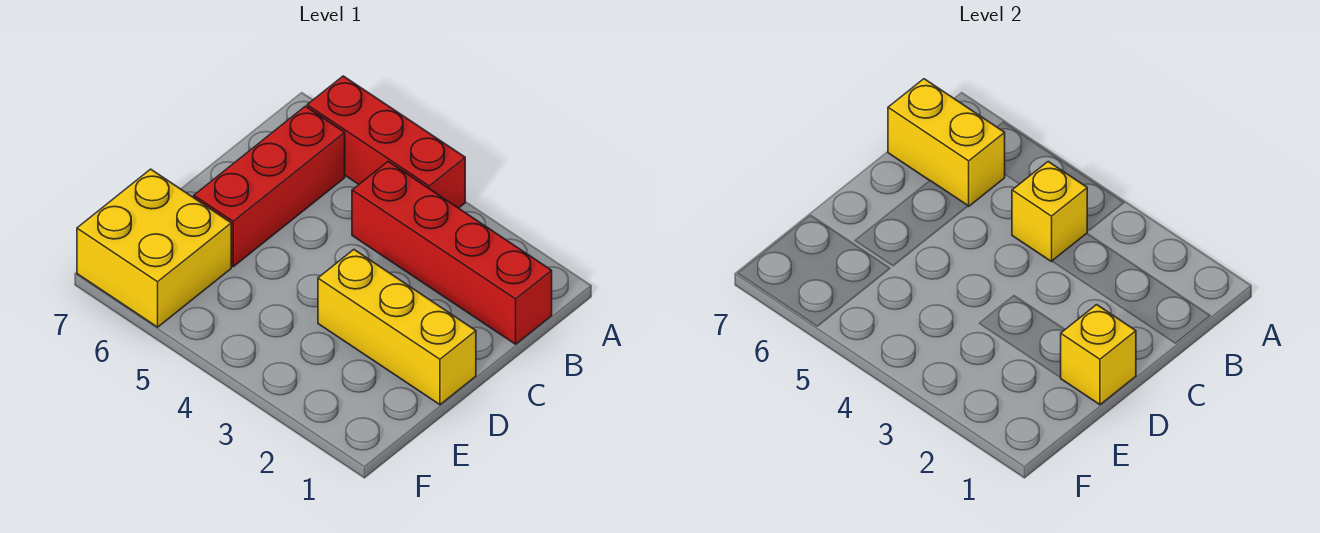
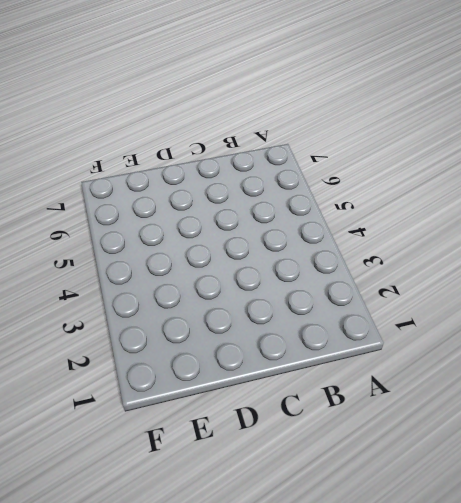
none -> red brick A4:A6 level 1
none -> red brick B1:B4 level 1

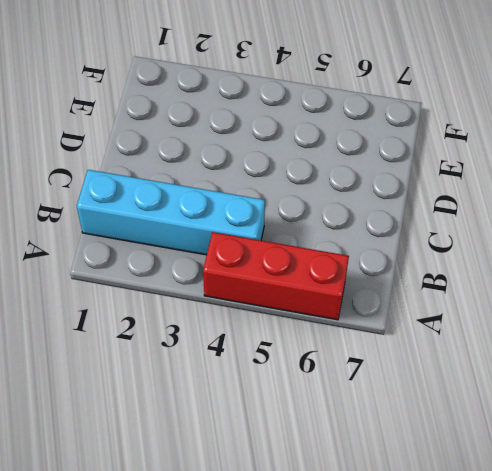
cyan brick B1:B4 level 1 -> red brick B1:B4 level 1
none -> red brick B6:D6 level 1
none -> yellow brick D1:D3 level 1

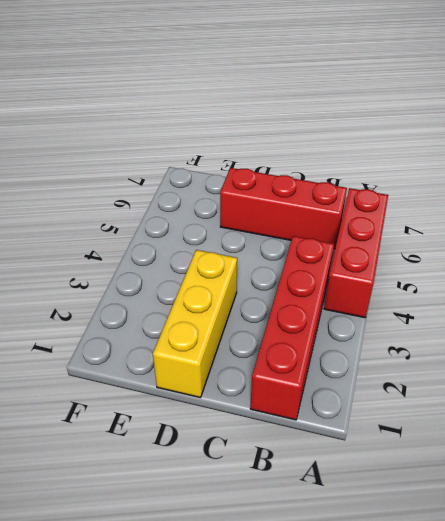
none -> yellow brick E6:F7 level 1
none -> yellow brick B4 level 2

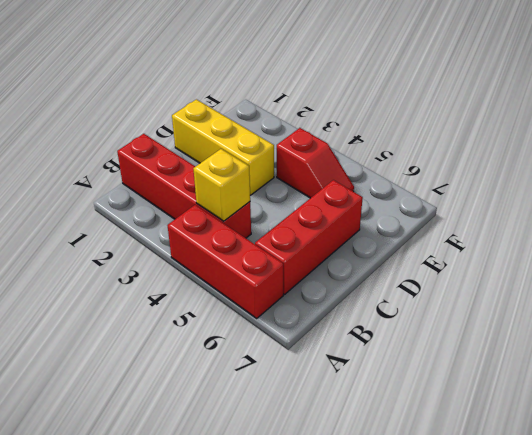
red slope E4:E5 level 1 top 4 -> none
none -> yellow brick E6:F7 level 1
none -> yellow brick B6:B7 level 2

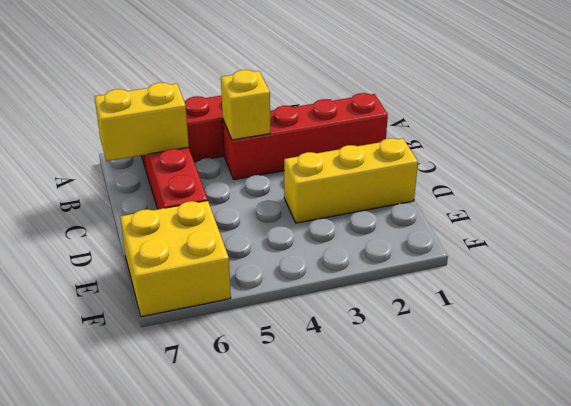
none -> yellow brick D1 level 2

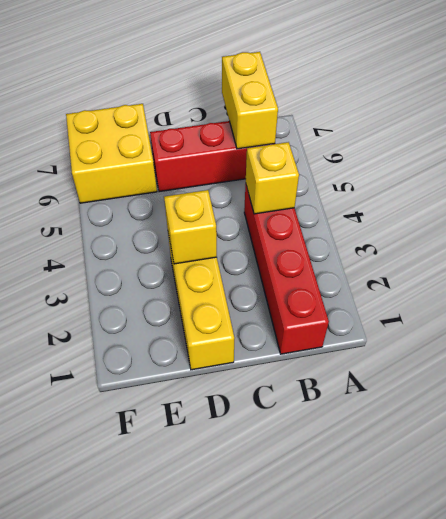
yellow brick D3 level 2 -> yellow brick D1 level 2
none -> red brick A4:A6 level 1

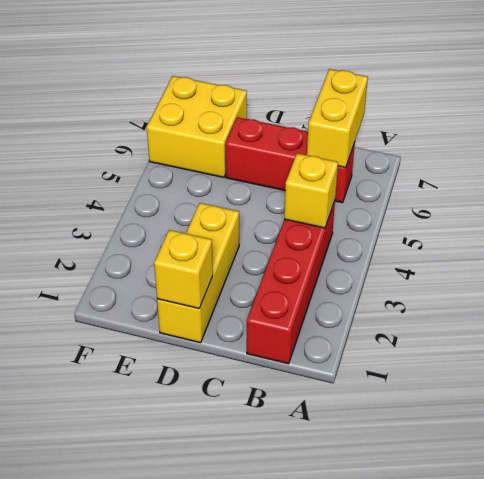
none -> red brick A4:A6 level 1

